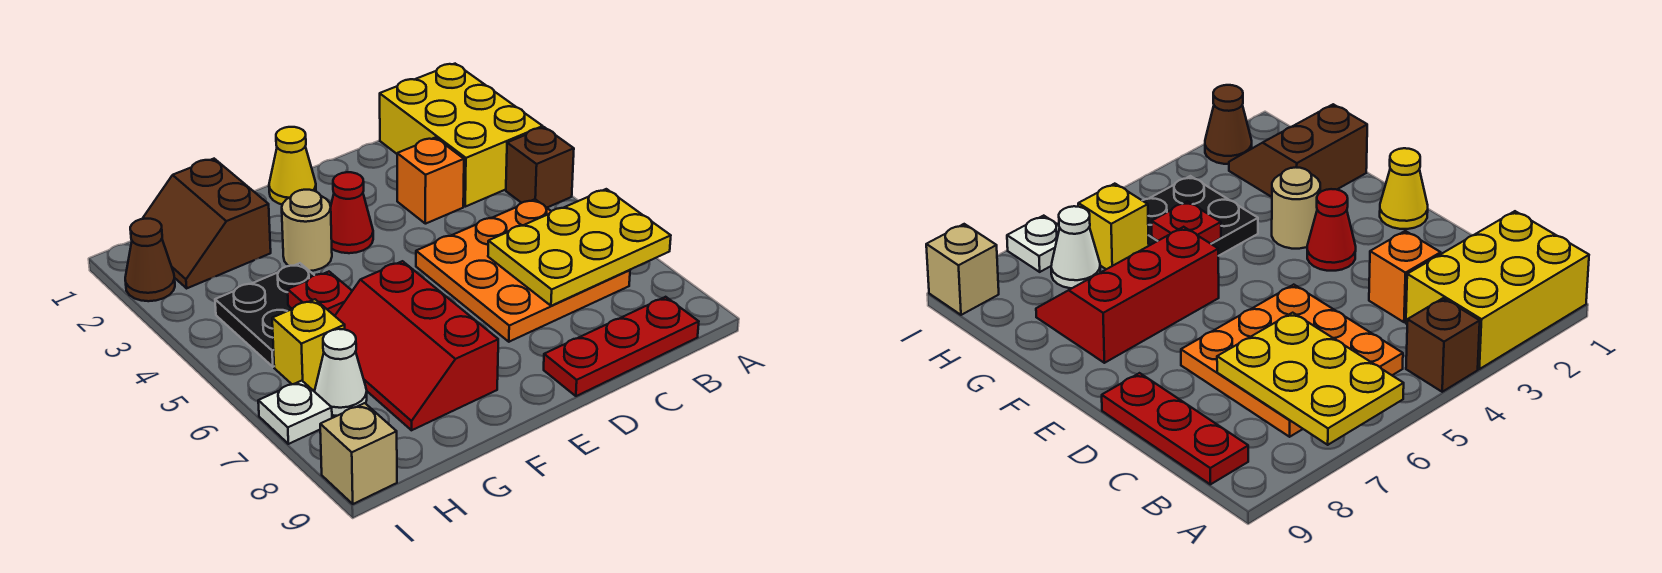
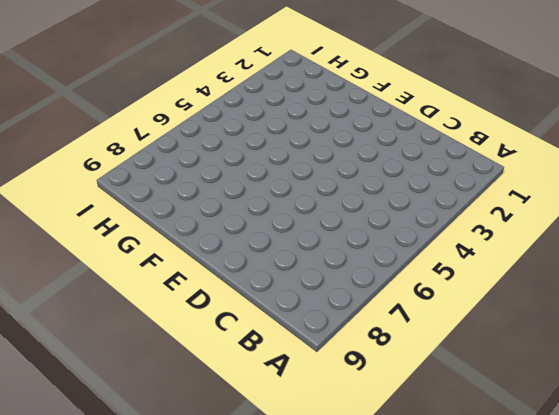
none -> yellow brick A1:B3 level 1
none -> brown brick A4 level 1
none -> orange plate B5:D7 level 1

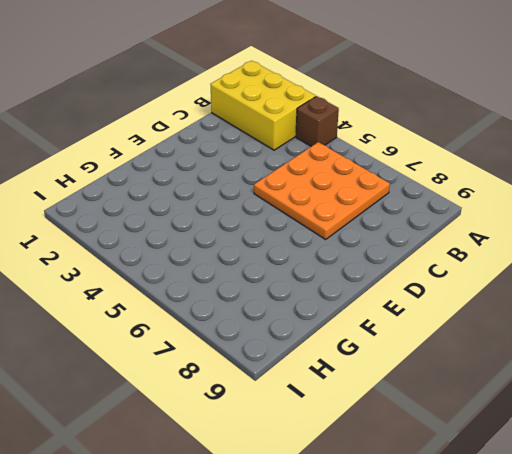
none -> red plate B9:D9 level 1
none -> orange brick C3 level 1
none -> yellow cone E1 level 1

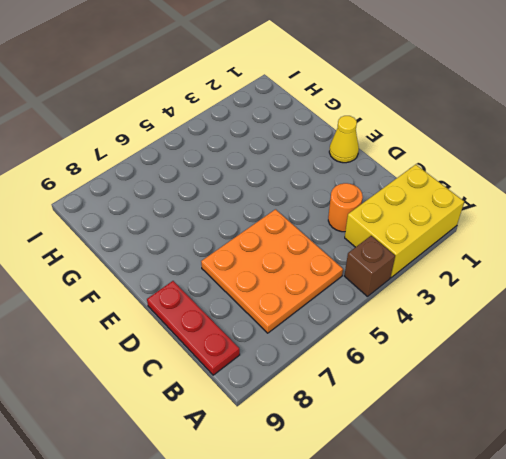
orange round brick C3 level 1 -> orange brick C3 level 1
none -> red cone E3 level 1
none -> tan round brick F3 level 1
none -> red slope F6:G8 level 1 top F

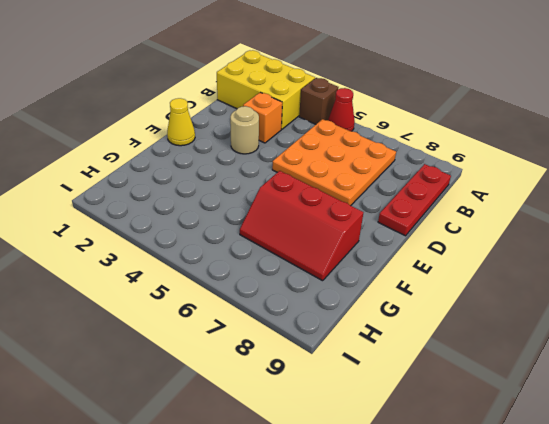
red cone A5 level 1 -> red cone E3 level 1
tan round brick D3 level 1 -> tan round brick F3 level 1
none -> brown slope G1:H2 level 1 top G
none -> black plate G4:H5 level 1
none -> yellow brick H6 level 1

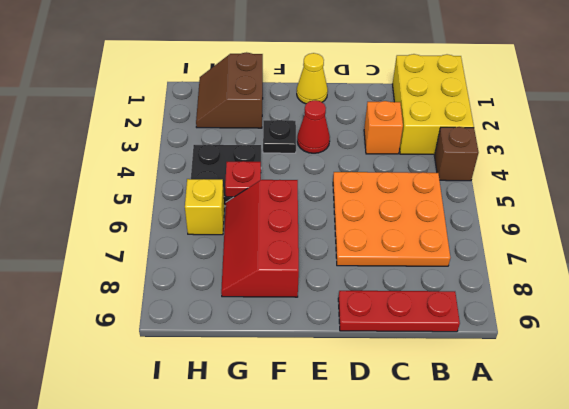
black plate F3 level 1 -> tan round brick F3 level 1
none -> white cone H7 level 1
none -> brown cone I2 level 1
none -> white plate I7 level 1

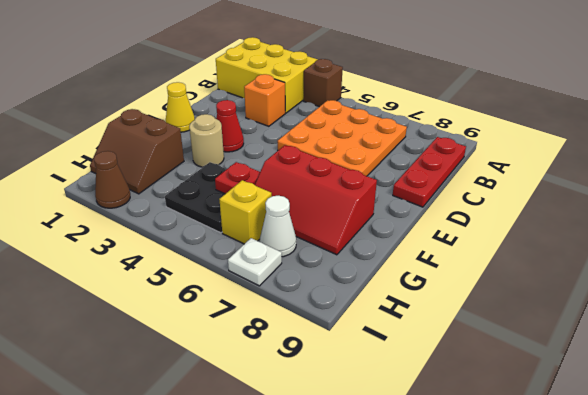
none -> tan brick I9 level 1
none -> yellow plate A6:C7 level 2

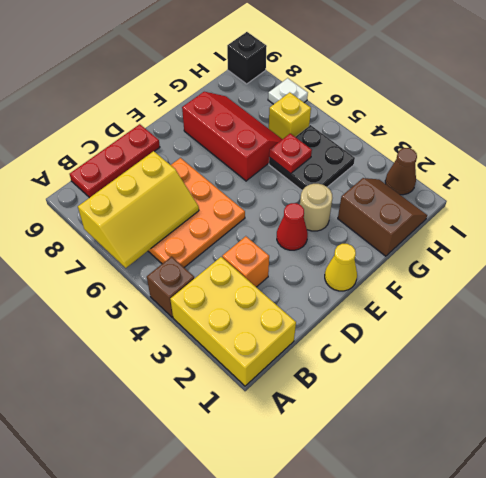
yellow slope A6:C7 level 2 top 7 -> yellow plate A6:C7 level 2
black brick I9 level 1 -> tan brick I9 level 1
none -> white cone H7 level 1

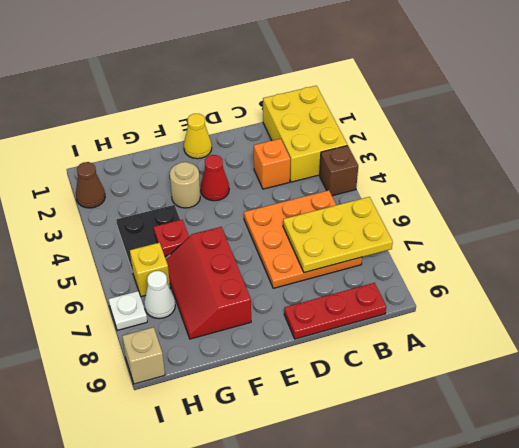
none -> brown slope G1:H2 level 1 top G

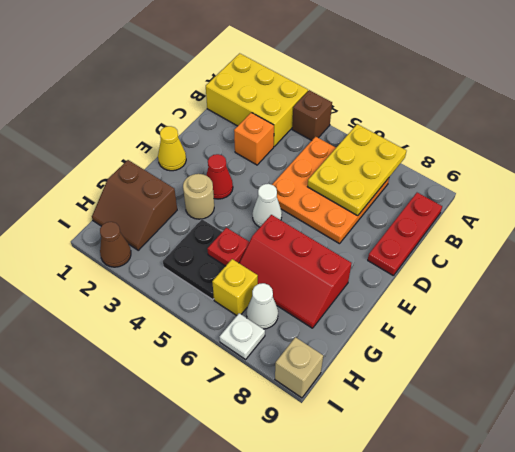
white cone E5 level 1 -> none

